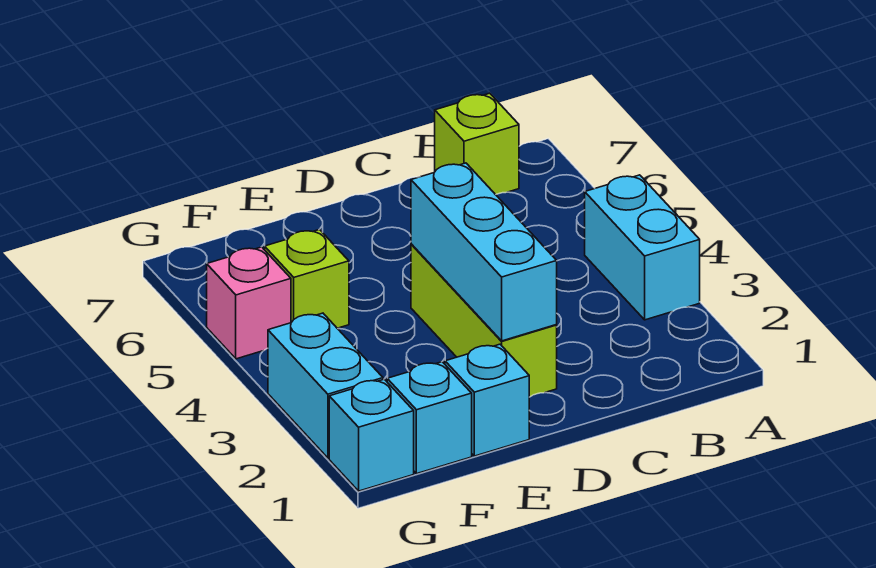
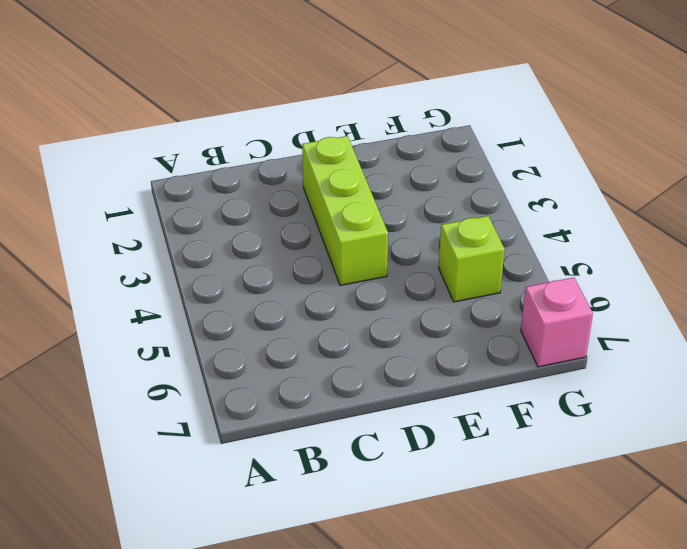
pink brick G7 level 1 -> pink brick G5 level 1
none -> cyan brick A3:A4 level 1
none -> lime brick B7 level 1

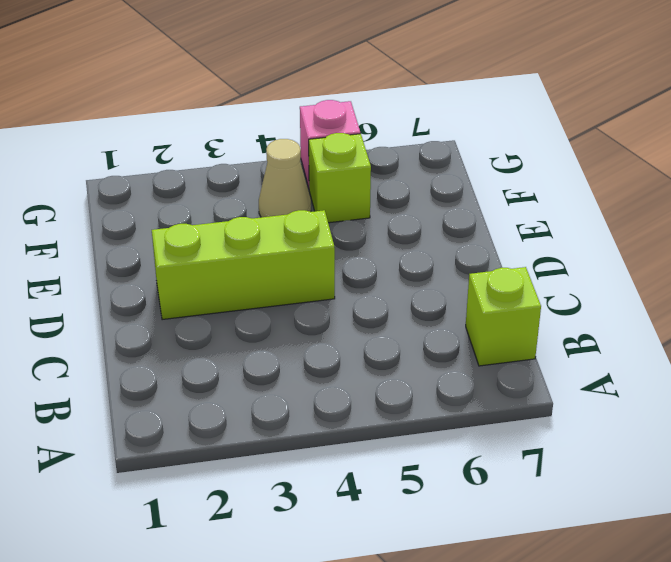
tan cone F4 level 1 -> none
none -> cyan brick A3:A4 level 1
none -> cyan brick E1 level 1

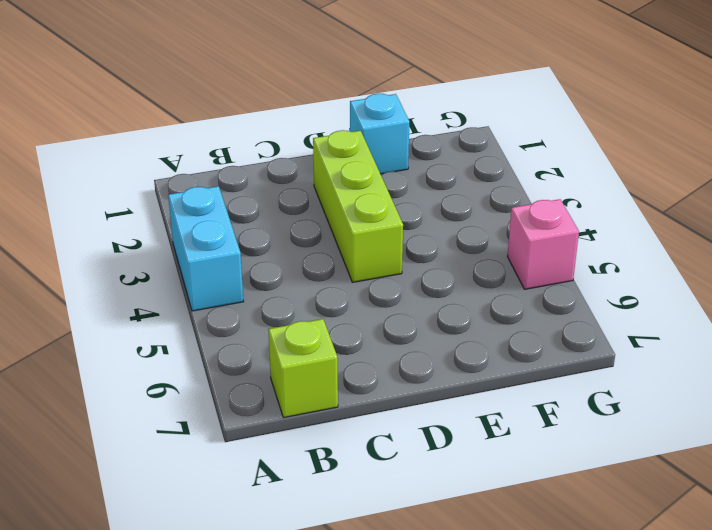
none -> cyan brick F1 level 1
none -> lime brick F5 level 1

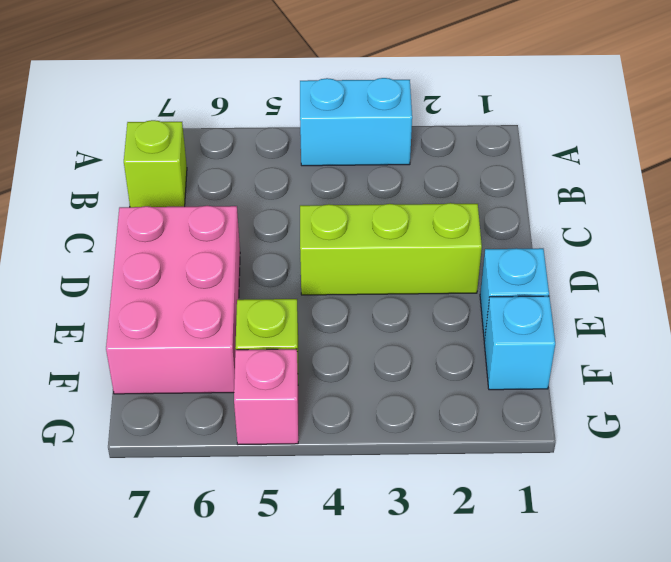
pink brick D6:F7 level 1 -> none
none -> cyan brick G1 level 1
none -> cyan brick G2:G3 level 1

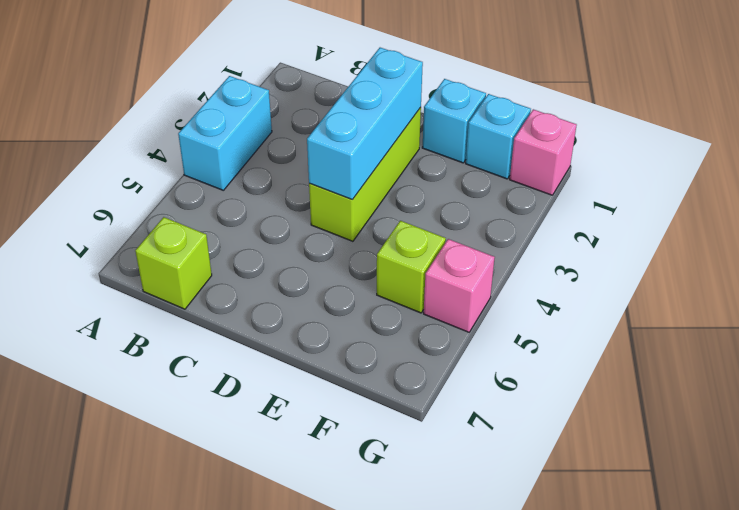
pink brick G1 level 1 -> cyan brick G1 level 1
none -> cyan brick G2:G3 level 1

